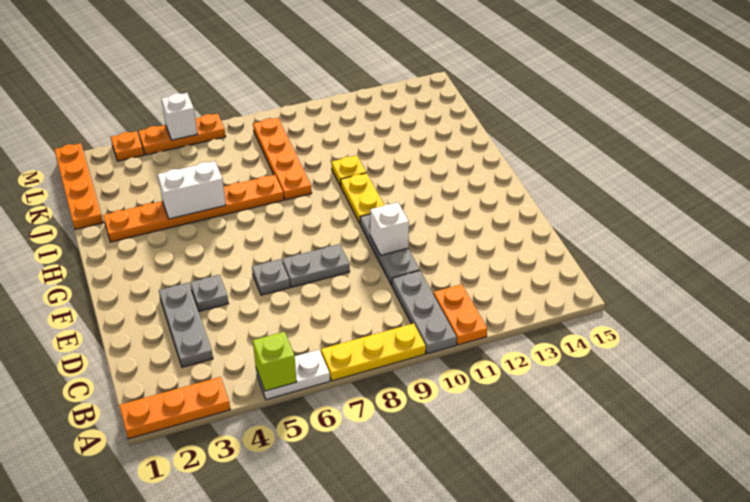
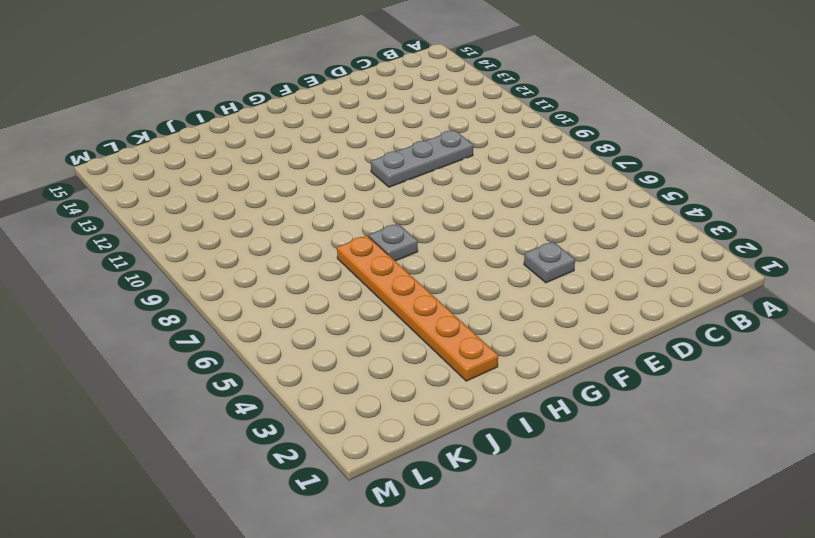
grey plate H7 level 1 -> grey plate E6 level 1
none -> orange plate A1:A3 level 1
none -> white plate A5:A6 level 1
none -> yellow plate A7:A9 level 1

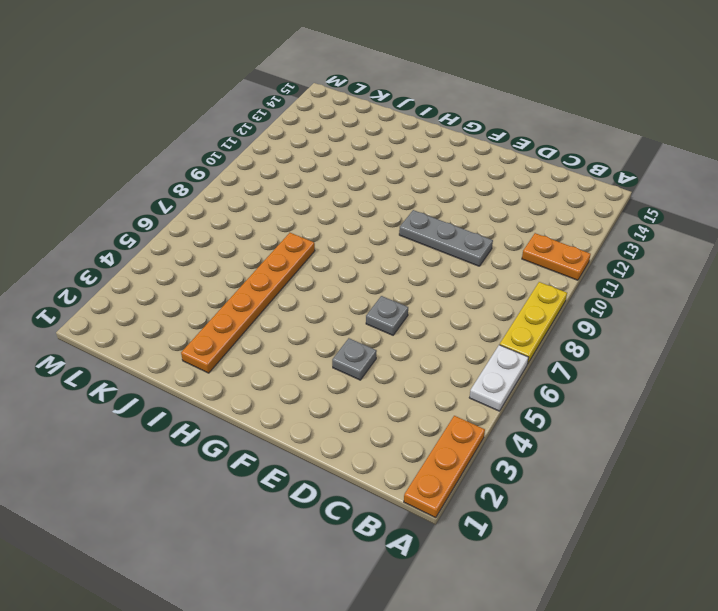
none -> grey plate A10:C10 level 1
none -> grey plate C3:E3 level 1
none -> grey plate E7:E8 level 1

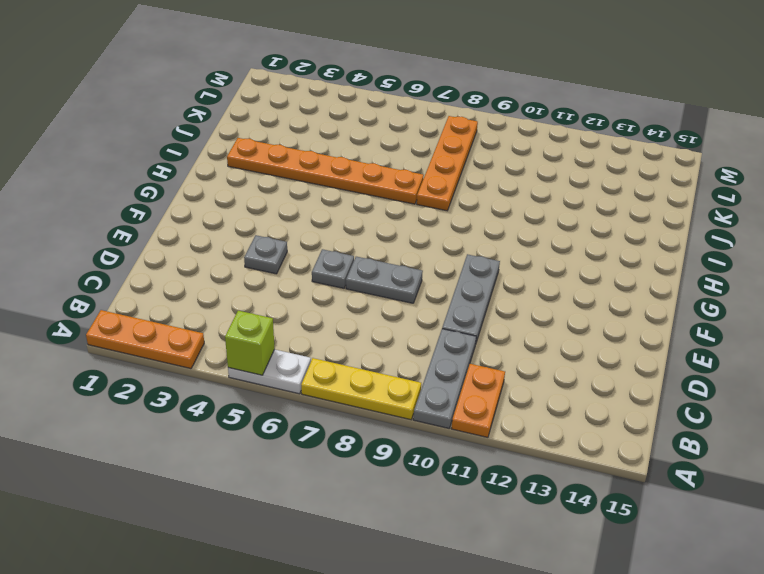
none -> grey plate C3:E3 level 1
none -> yellow plate G10:H10 level 1
none -> yellow plate I10 level 1

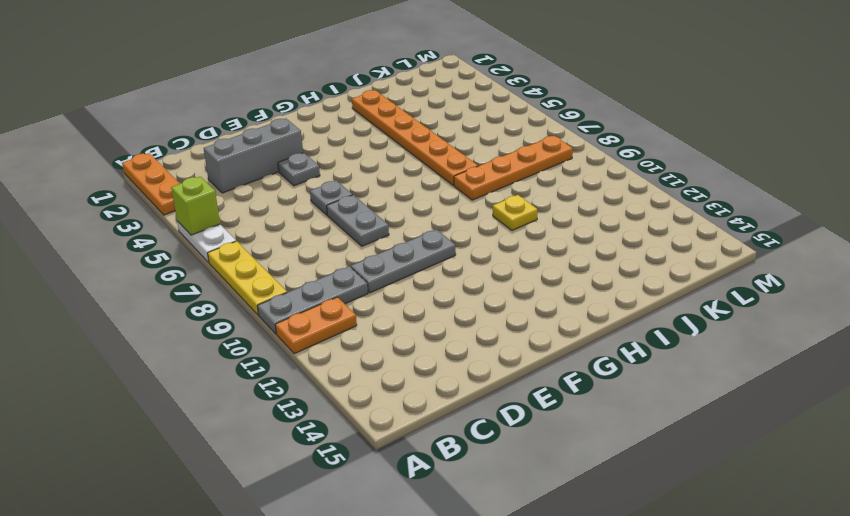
grey brick C3:E3 level 1 -> grey plate C3:E3 level 1
none -> yellow plate G10:H10 level 1
none -> orange plate J1:M1 level 1
none -> orange plate M3 level 1

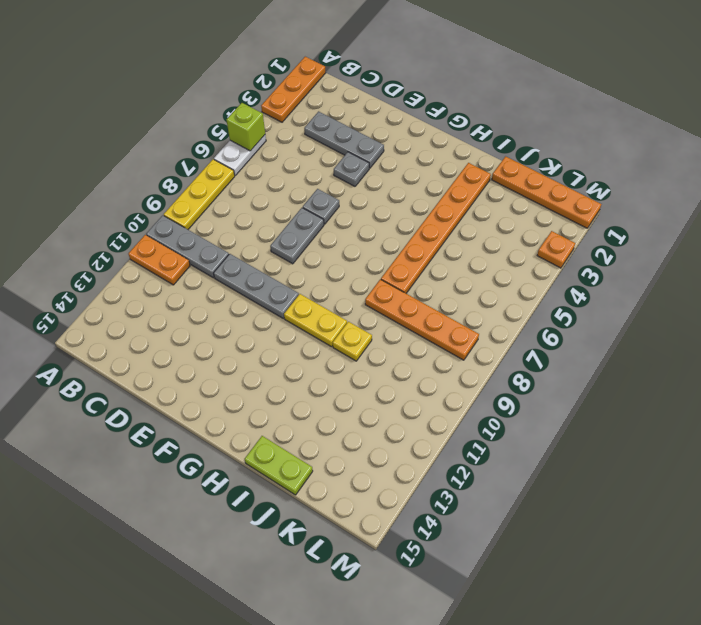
lime plate I15:J15 level 1 -> none
none -> orange plate M4:M6 level 1
none -> white brick E10 level 2
none -> white brick I4:I5 level 2

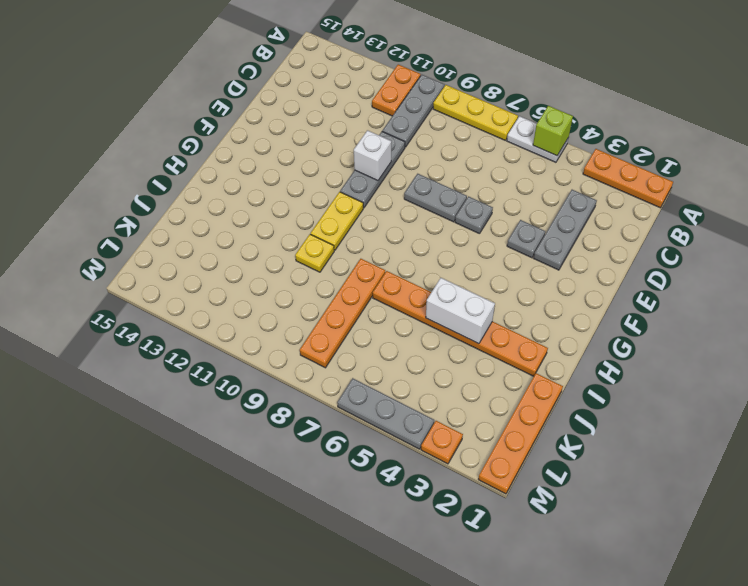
grey plate M4:M6 level 1 -> orange plate M4:M6 level 1
none -> white brick M5 level 2

